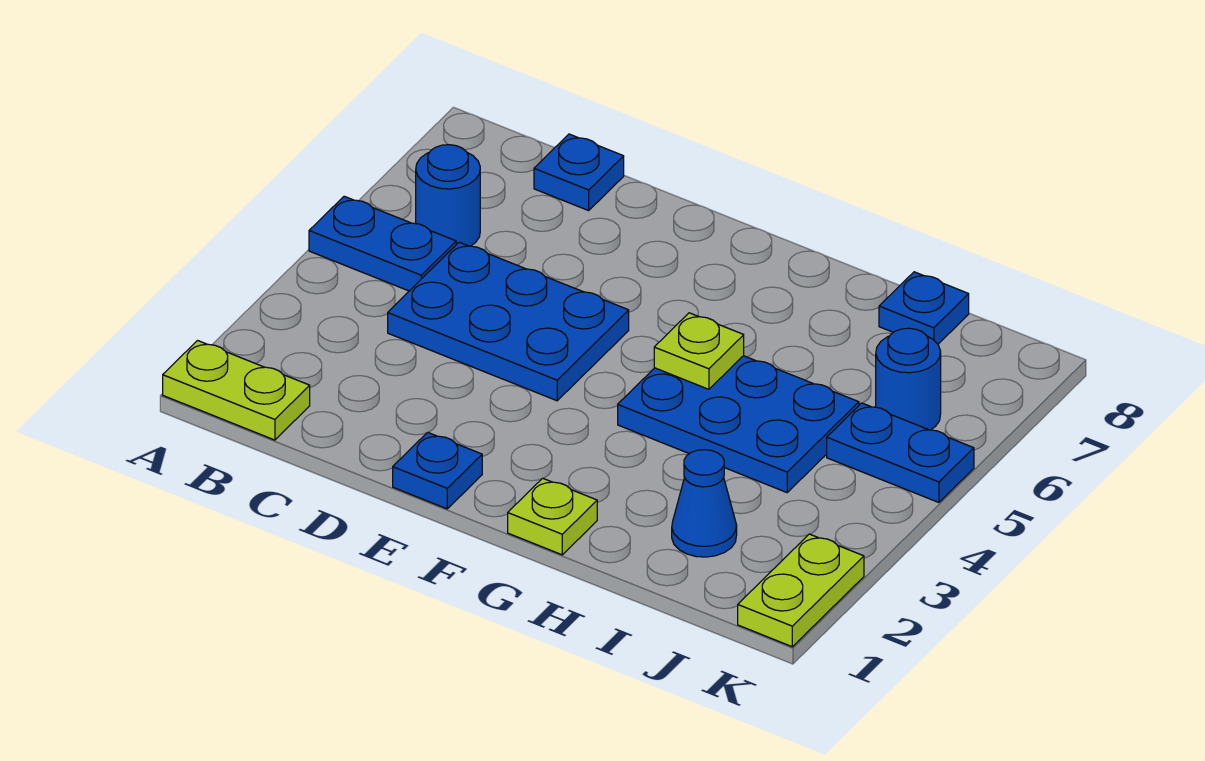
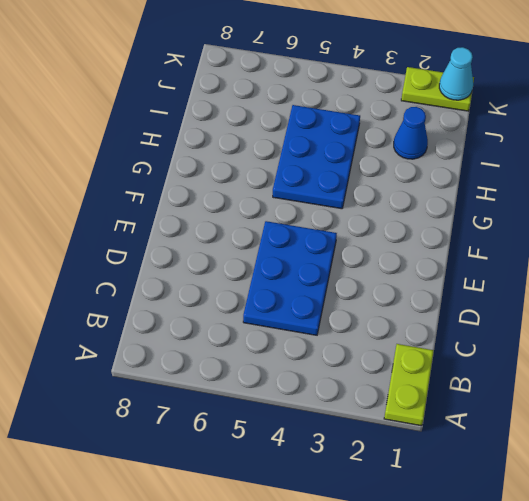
cyan cone K1 level 2 -> none
none -> blue plate A5:B5 level 1
none -> blue round brick B6 level 1
none -> blue plate C8 level 1

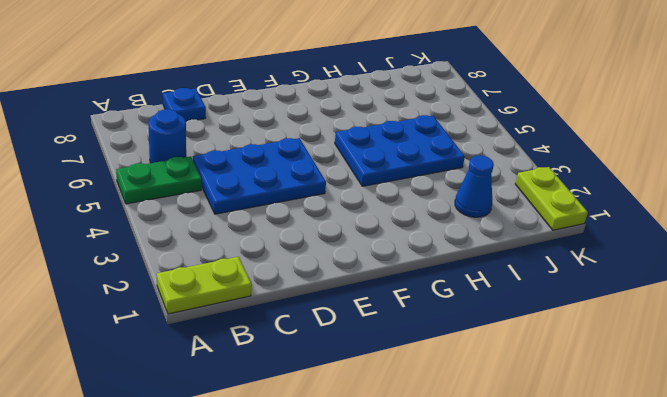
green plate A5:B5 level 1 -> blue plate A5:B5 level 1
none -> blue plate E1 level 1
none -> lime plate G1 level 1
none -> blue plate I8 level 1

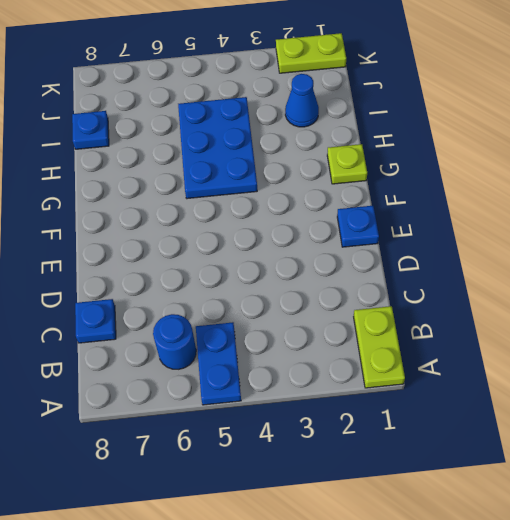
none -> blue plate C4:E5 level 1
none -> blue plate J5:K5 level 1
none -> blue round brick J6 level 1

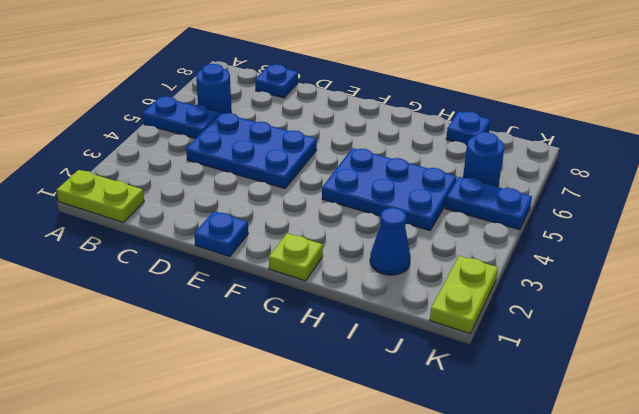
none -> lime plate G5 level 2

